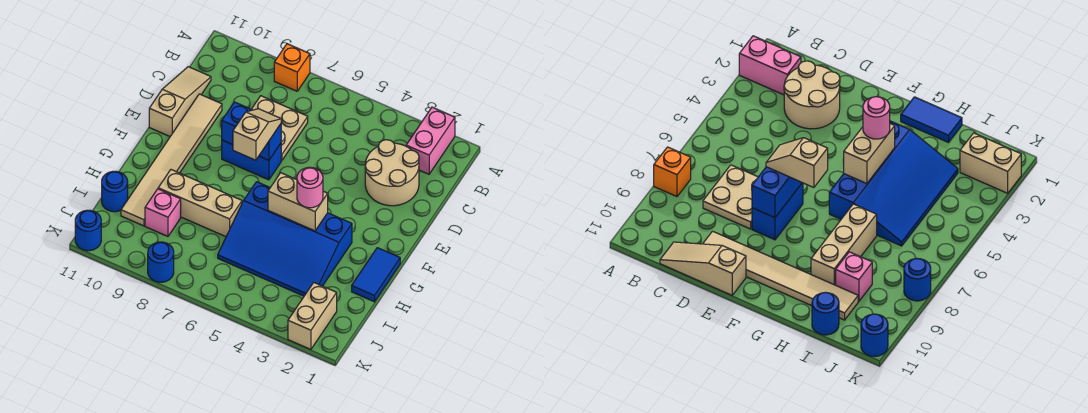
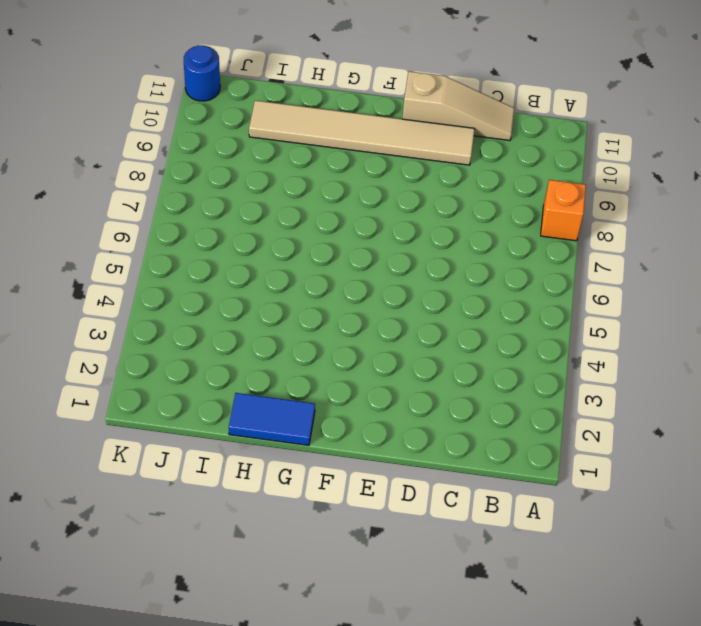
none -> pink brick A2:B2 level 1
none -> tan round brick C2:D3 level 1
none -> tan plate C7:D8 level 1

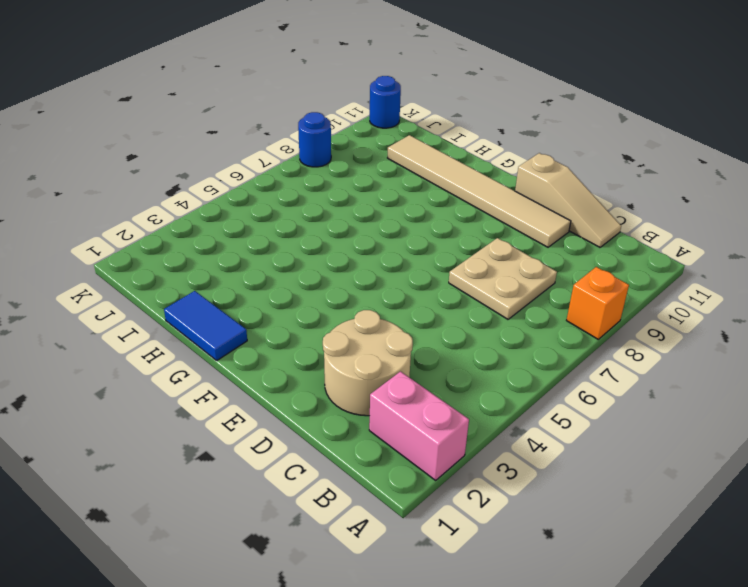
none -> blue brick E7:E8 level 1
none -> blue slope G3:I6 level 1 top G
none -> tan brick H7:H9 level 1

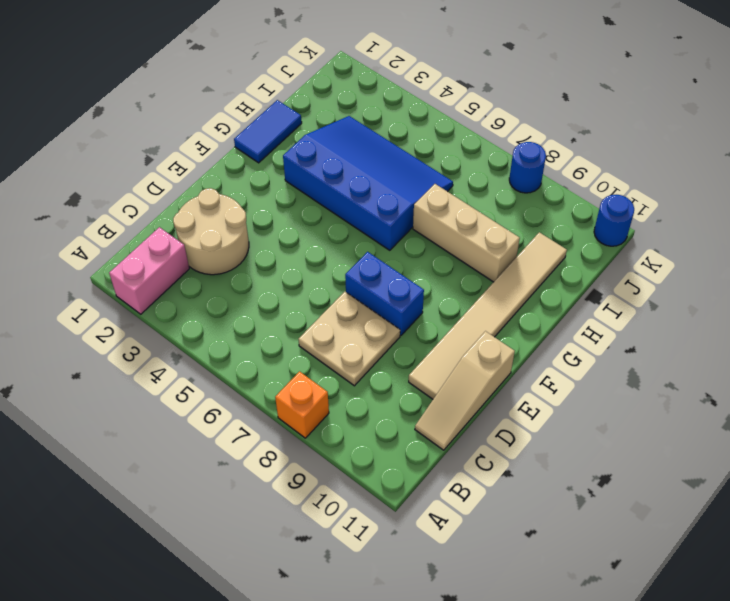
none -> pink brick I9 level 1
none -> blue round brick I11 level 1
none -> tan brick J2:K2 level 1

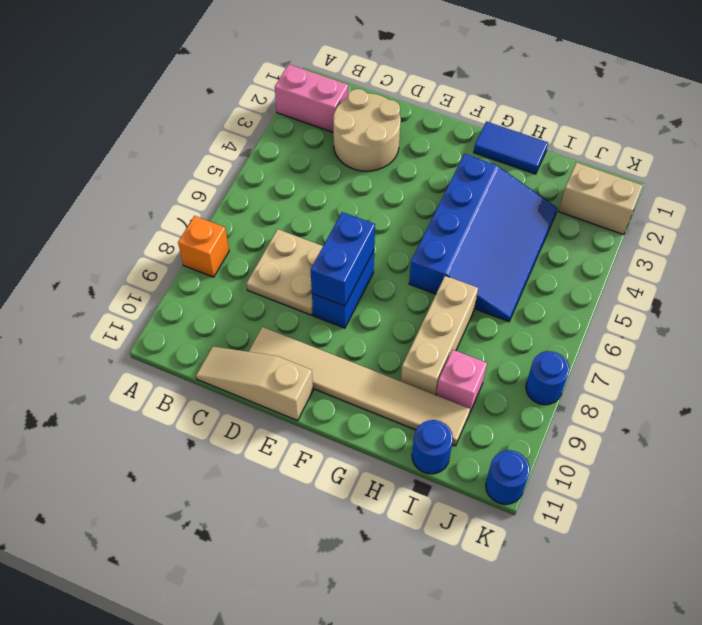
none -> tan brick G4:G5 level 2
none -> tan slope E7:F7 level 3 top F
none -> pink round brick G4 level 3

